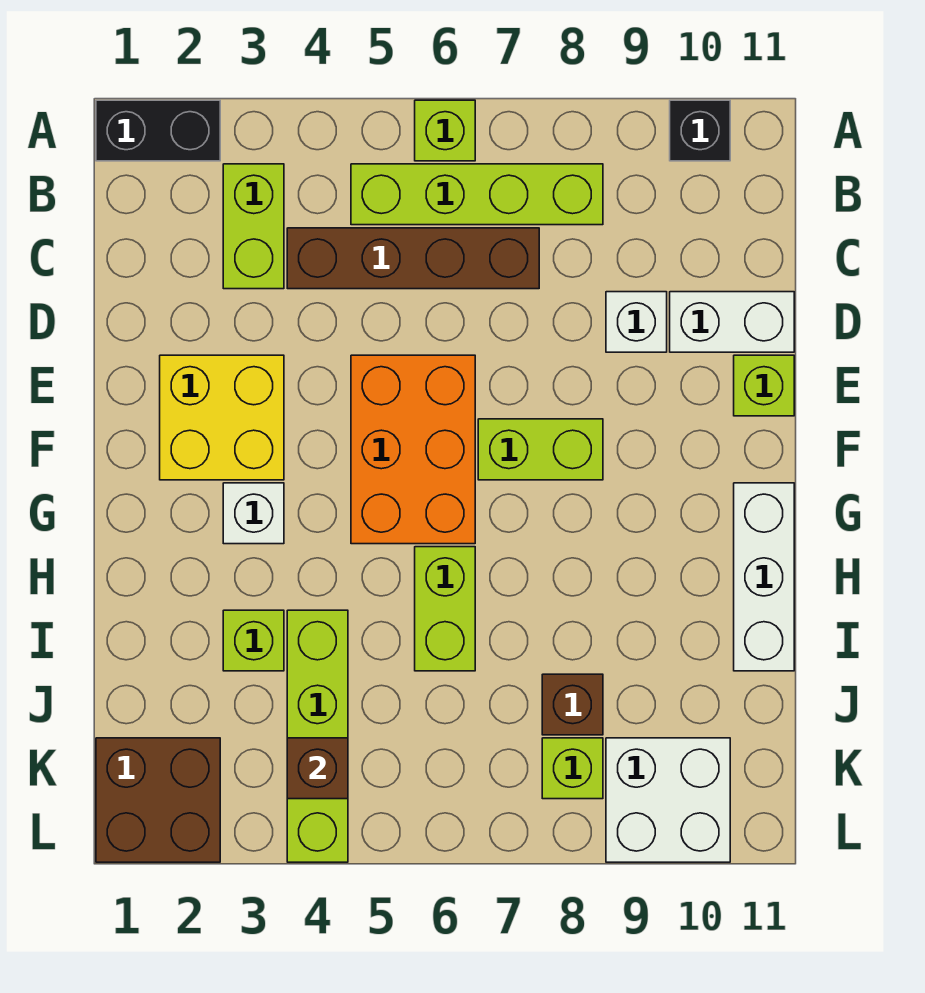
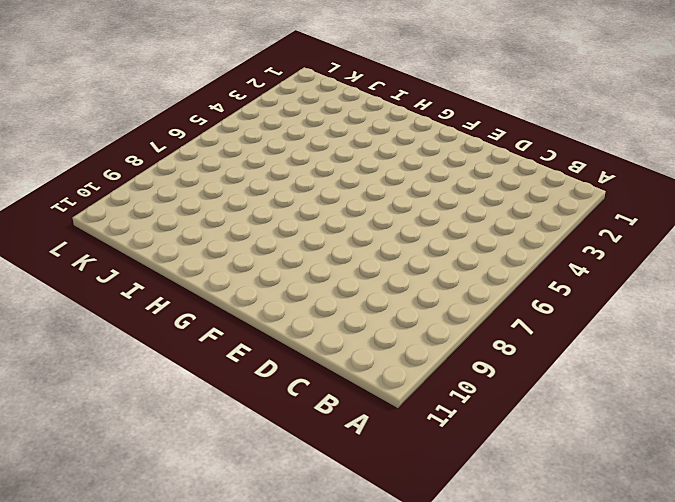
none -> black brick A1:A2 level 1
none -> lime brick A6 level 1
none -> black brick A10 level 1

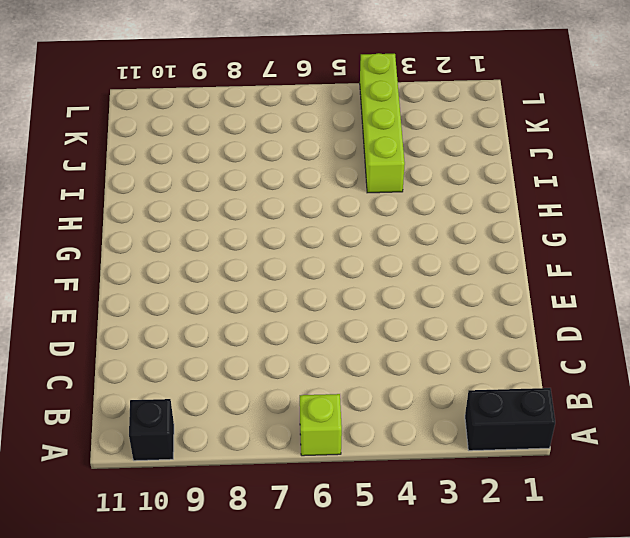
none -> lime brick B3:C3 level 1
none -> lime brick B5:B8 level 1
none -> brown brick C4:C7 level 1

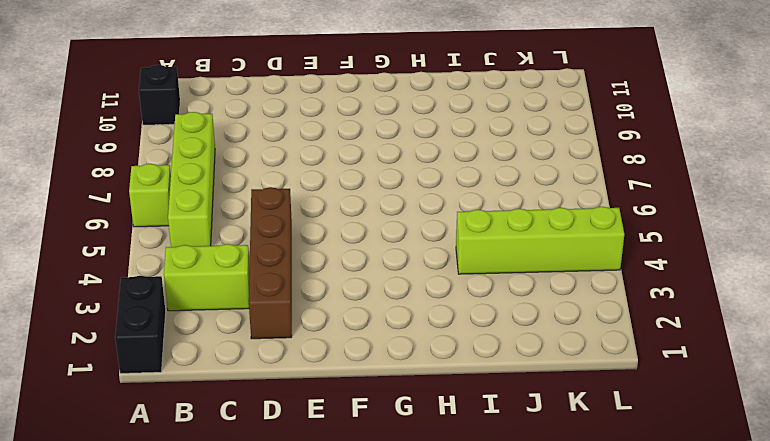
brown brick D2:D5 level 1 -> brown brick C4:C7 level 1
none -> white brick D9 level 1
none -> white brick D10:D11 level 1
none -> yellow brick E2:F3 level 1

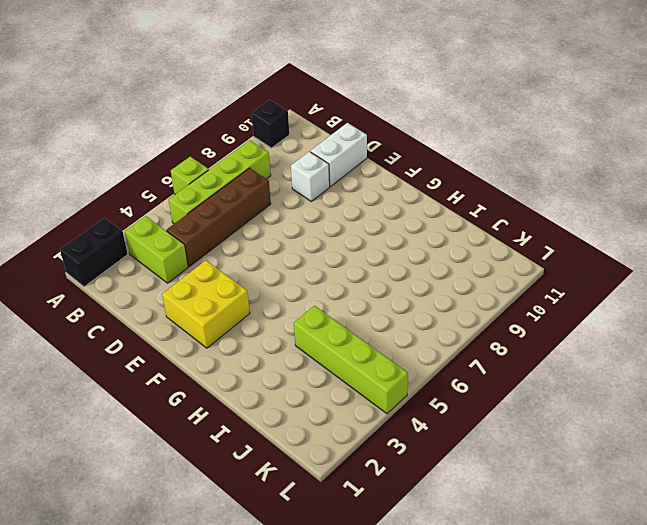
none -> orange brick E5:G6 level 1
none -> lime brick E11 level 1
none -> lime brick F7:F8 level 1

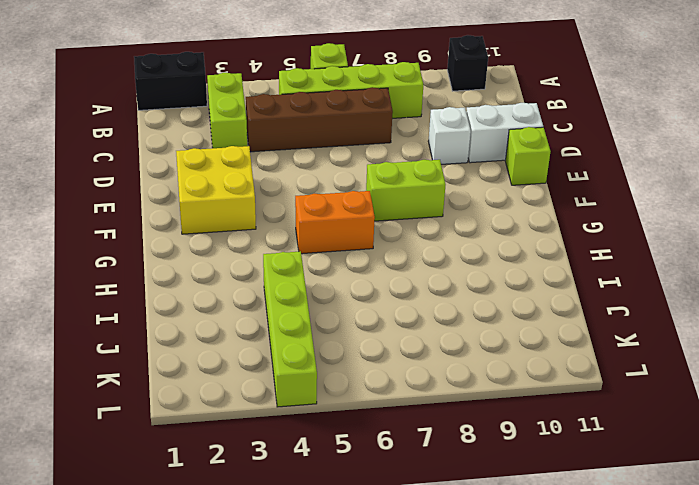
orange brick G5:G6 level 1 -> orange brick E5:G6 level 1
none -> white brick G3 level 1
none -> white brick G11:I11 level 1
none -> lime brick H6:I6 level 1

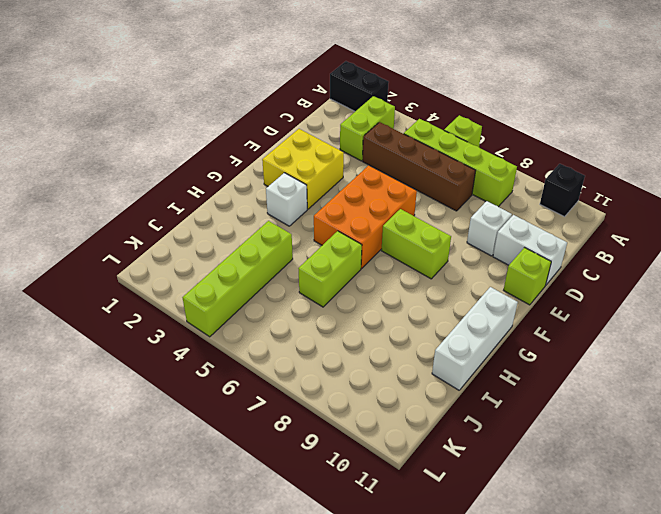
none -> lime brick I3 level 1
none -> brown brick J8 level 1
none -> brown brick K1:L2 level 1

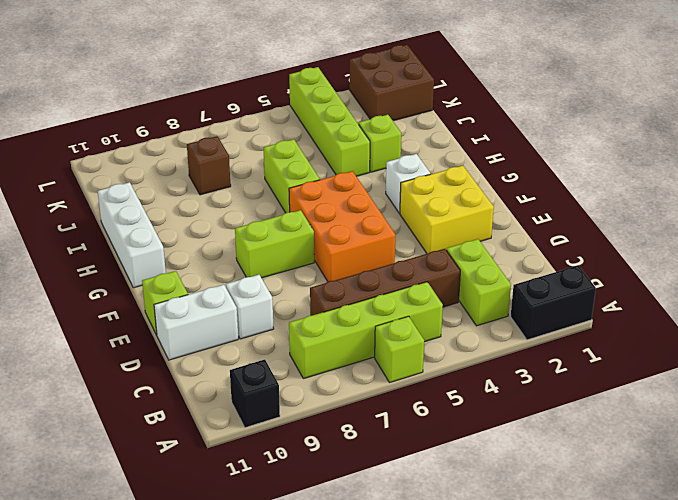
none -> lime brick K8 level 1
none -> white brick K9:L10 level 1
none -> brown brick K4 level 2

